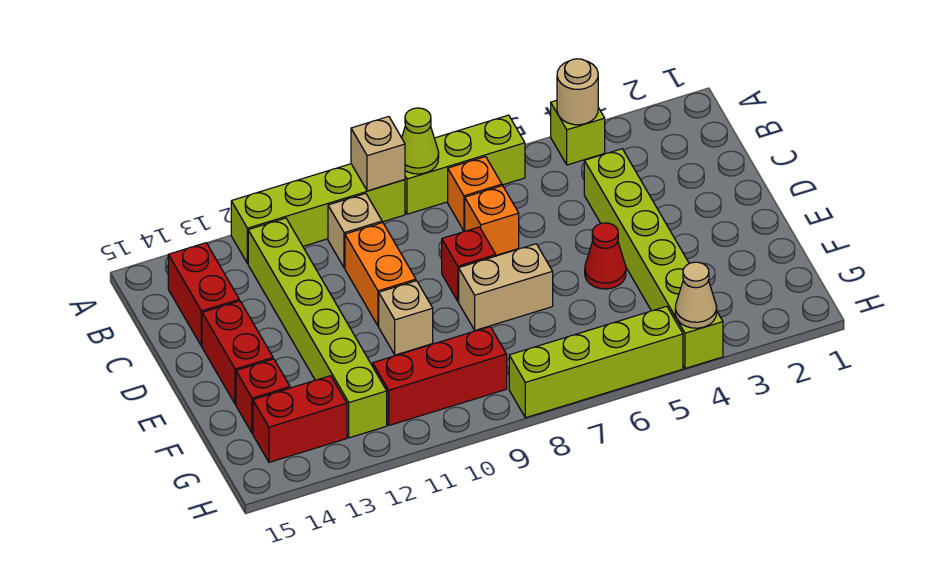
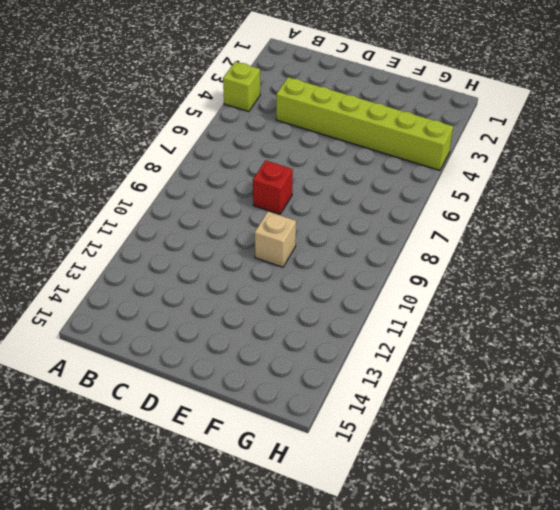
none -> lime brick A6:A8 level 1
none -> lime brick A9:A12 level 1
none -> orange brick B7 level 1

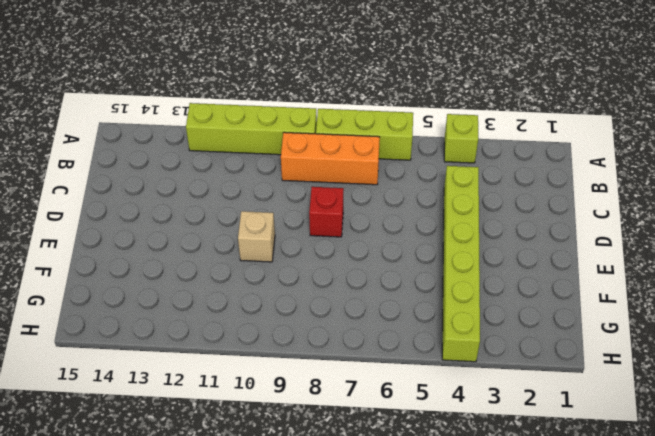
orange brick B7:B9 level 1 -> orange brick B7 level 1
none -> tan brick B10 level 1
none -> lime brick B12:G12 level 1
none -> red brick B14:C14 level 1

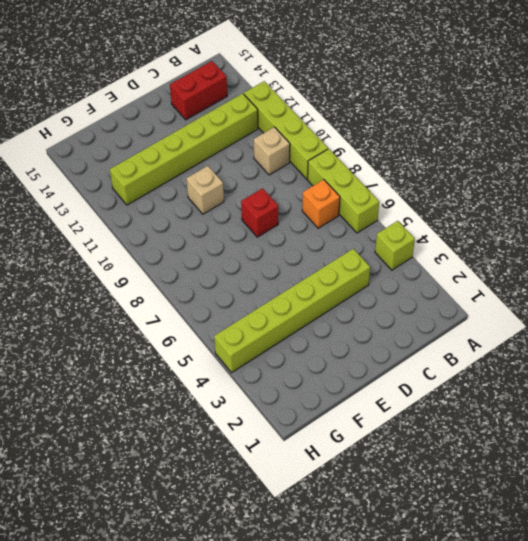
none -> orange brick C7 level 1
none -> orange brick C10:D10 level 1
none -> red brick D14:E14 level 1

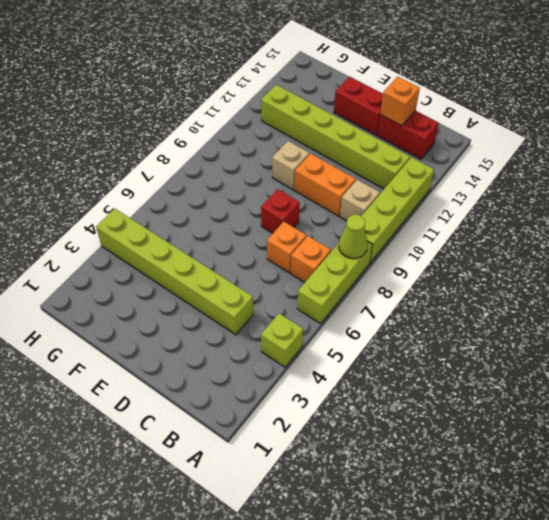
orange brick C14 level 2 -> none
none -> red cone E5 level 1
none -> tan brick E7:E8 level 1
none -> red brick F14 level 1

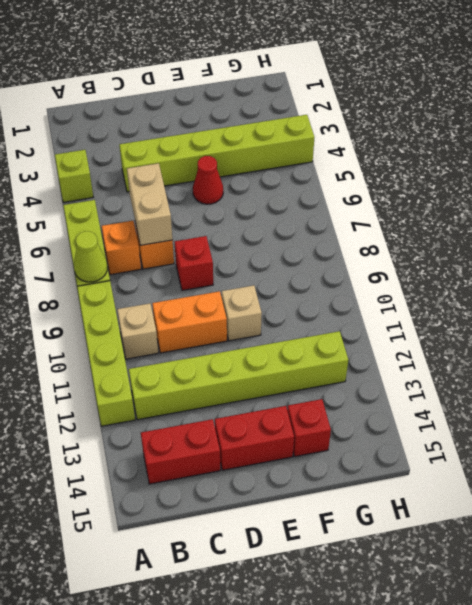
tan brick C6:C7 level 2 -> tan brick E7:E8 level 1
none -> red brick G9:G11 level 1
none -> red brick G13:G14 level 1
none -> lime brick H5:H8 level 1

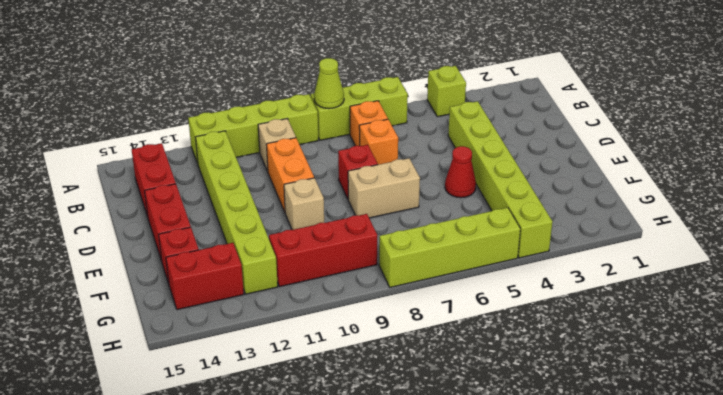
none -> tan round brick A4 level 2
none -> tan brick A9 level 2
none -> tan cone H4 level 2

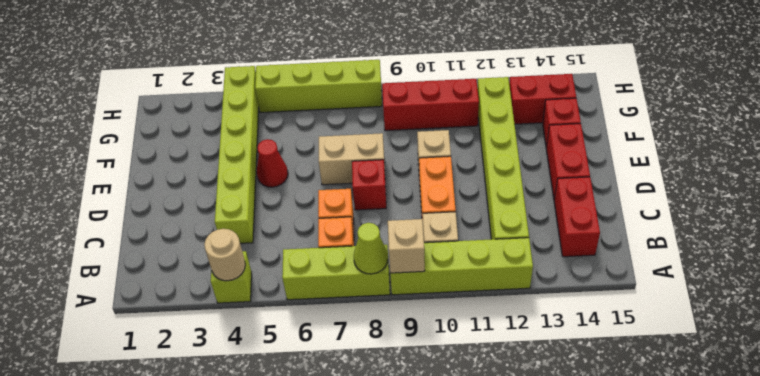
none -> tan cone H4 level 2

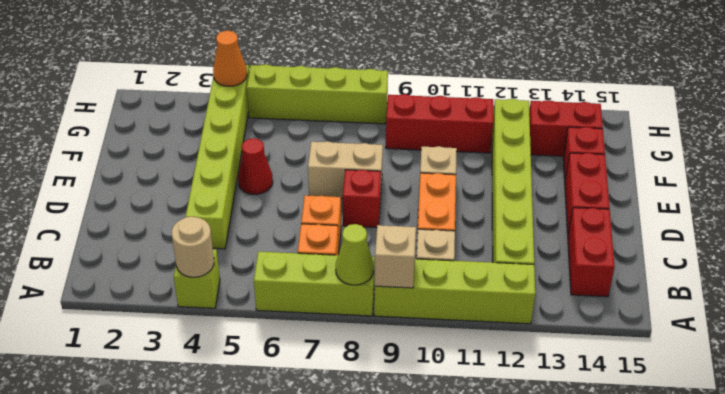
orange cone H4 level 2 -> tan cone H4 level 2

